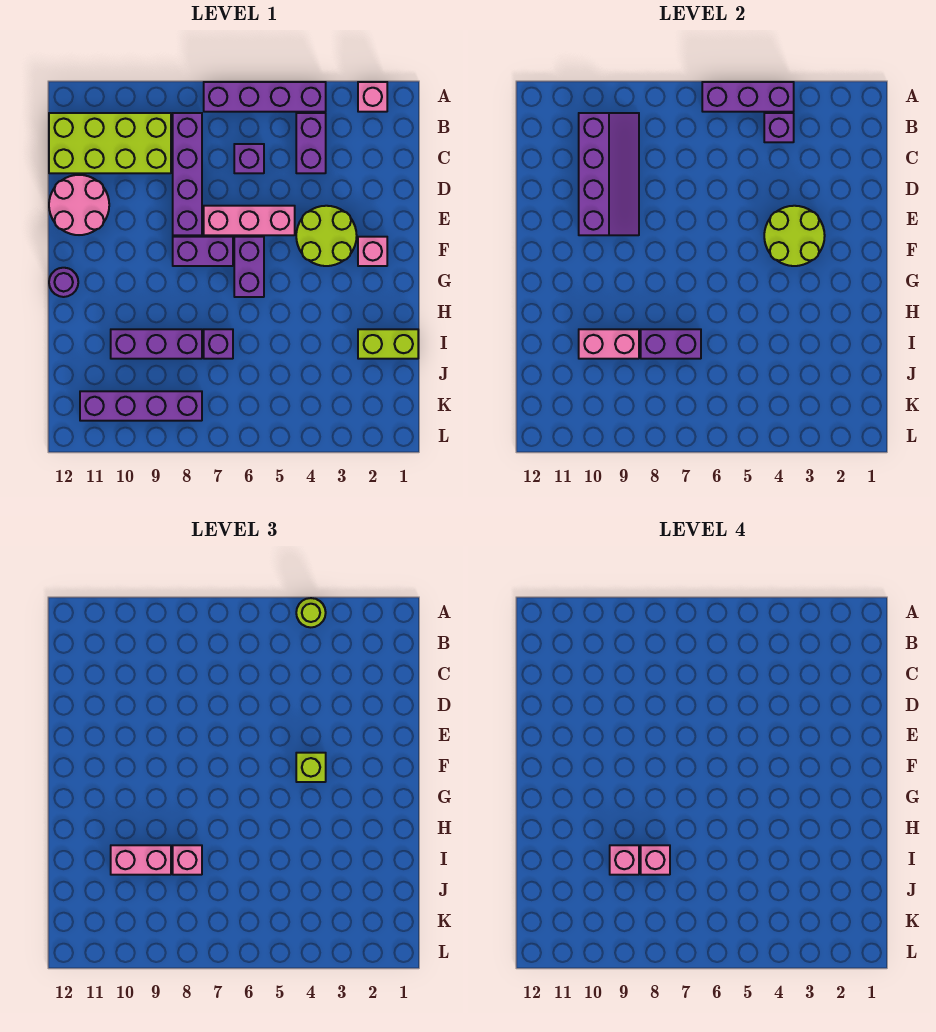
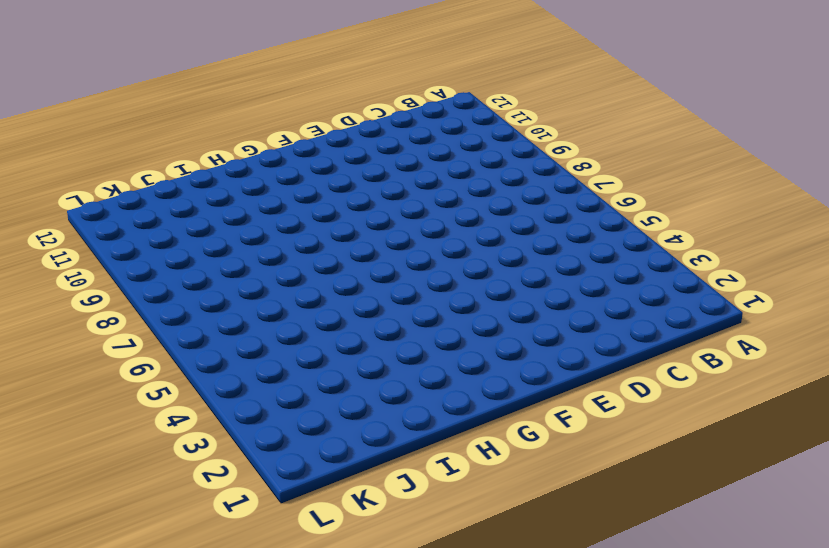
none -> pink brick A2 level 1
none -> purple brick A4:A7 level 1
none -> purple brick B4:C4 level 1

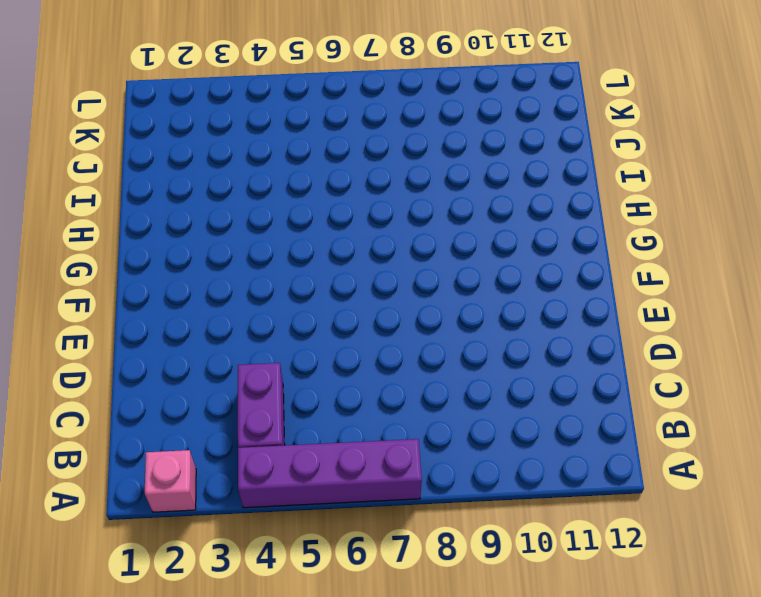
none -> purple brick B8:E8 level 1
none -> lime brick B9:C12 level 1
none -> purple brick C6 level 1

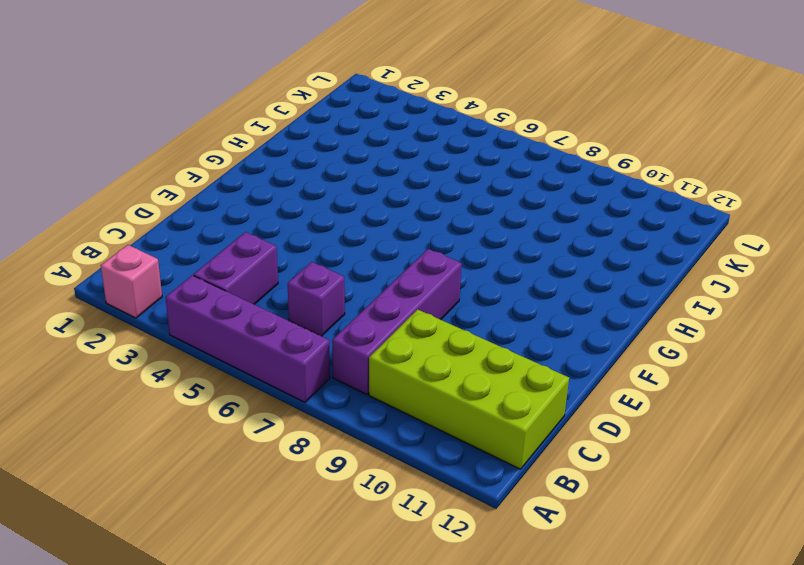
none -> pink round brick D11:E12 level 1
none -> lime round brick E3:F4 level 1
none -> pink brick E5:E7 level 1

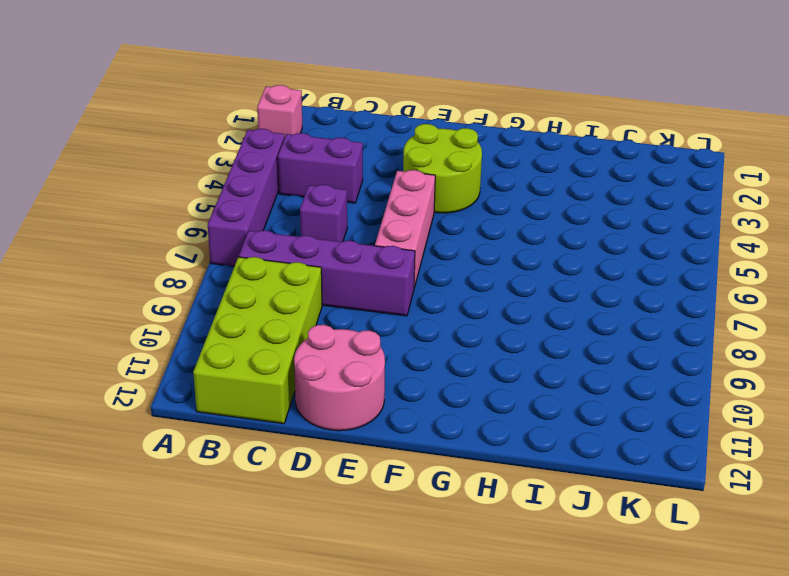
none -> pink brick F2 level 1
none -> purple brick F6:G6 level 1
none -> purple brick F7:F8 level 1

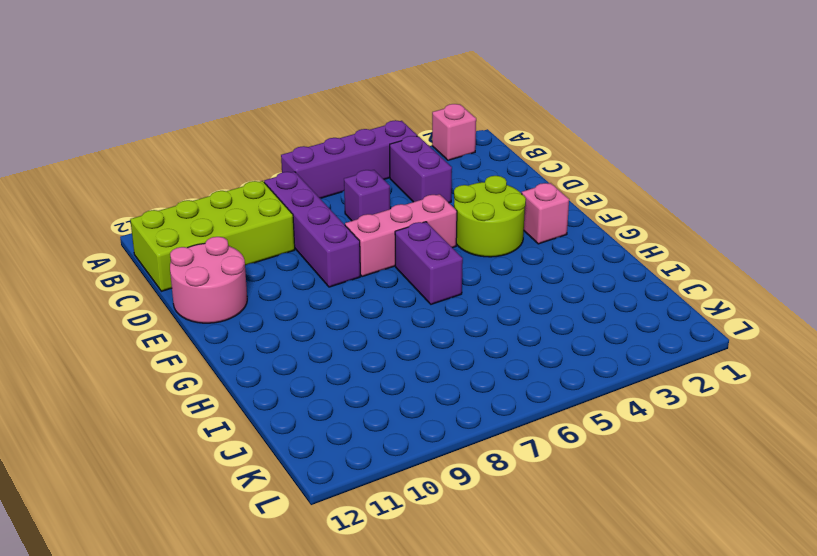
none -> purple brick F7:F8 level 1
none -> purple round brick G12 level 1
none -> lime brick I1:I2 level 1

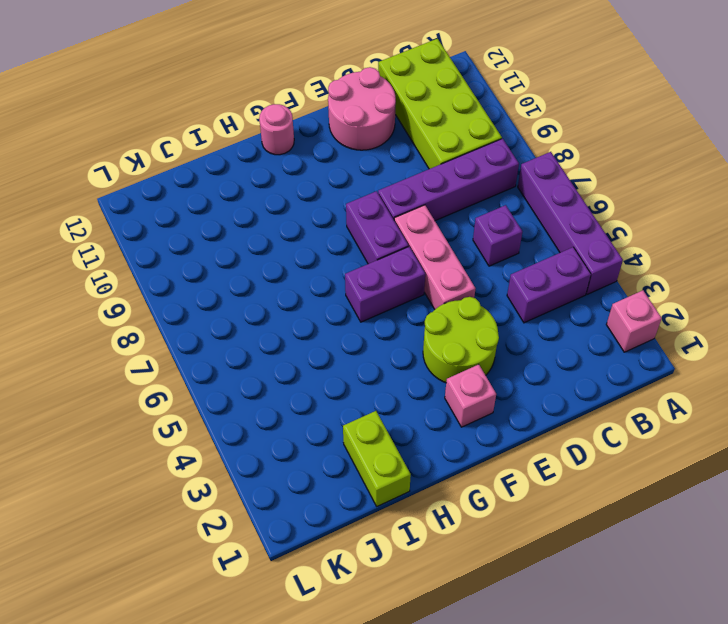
pink round brick G12 level 1 -> purple round brick G12 level 1
none -> purple brick I7 level 1
none -> purple brick I8:I10 level 1
none -> purple brick K8:K11 level 1

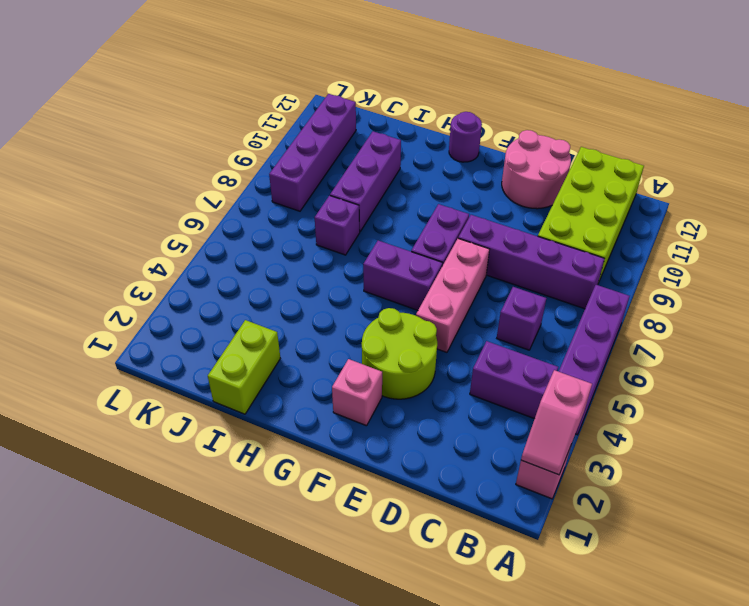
pink slope A2:A3 level 2 top 3 -> none
none -> purple brick A4:A6 level 2
none -> purple brick B4 level 2
none -> purple slope B9:E10 level 2 top 10

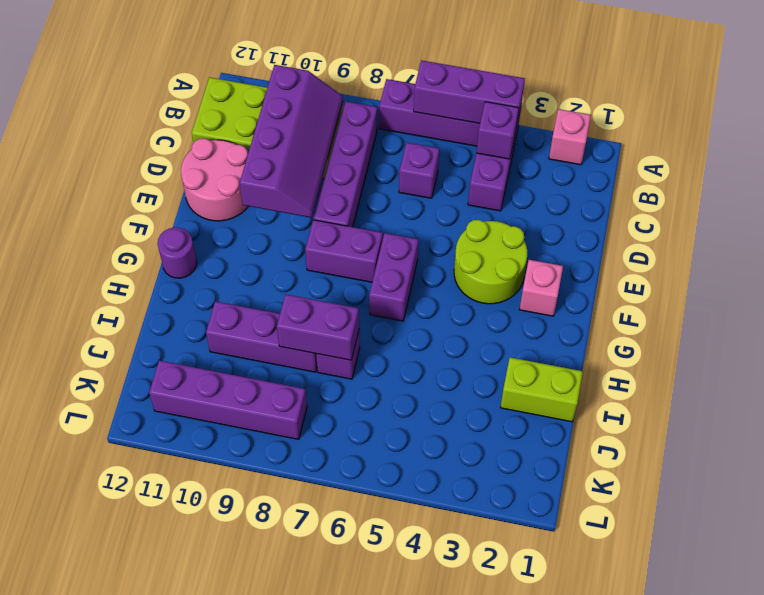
none -> pink brick E5:E7 level 1
none -> lime round brick E3:F4 level 2
none -> pink brick I9:I10 level 2

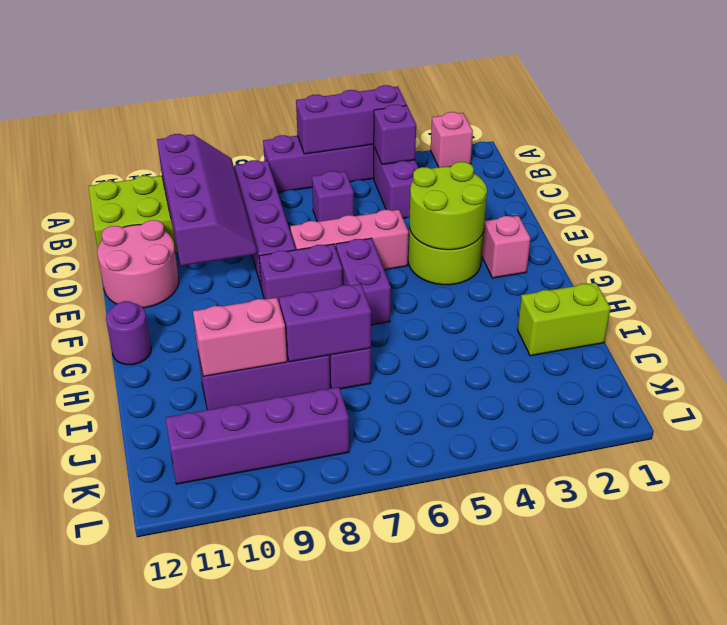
none -> lime round brick A4 level 3
none -> lime brick F4 level 3
none -> pink brick I8 level 3

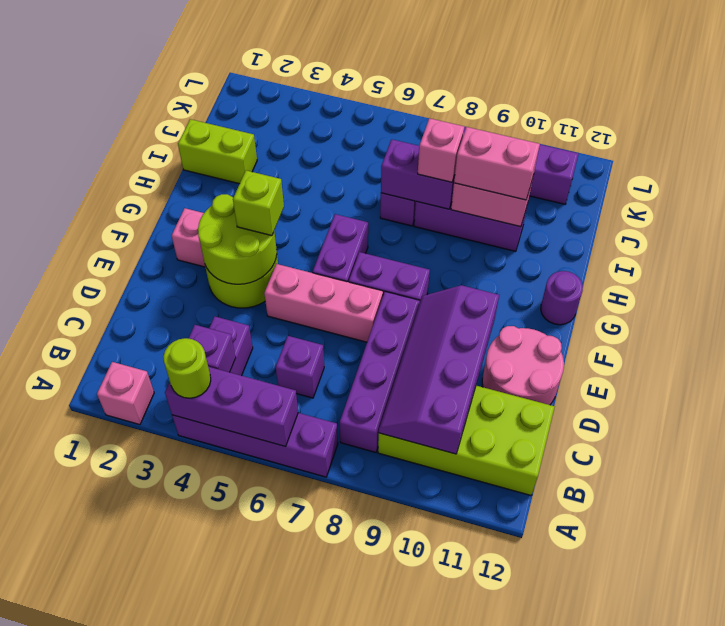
none -> pink brick I8 level 4
none -> pink brick I9 level 4

